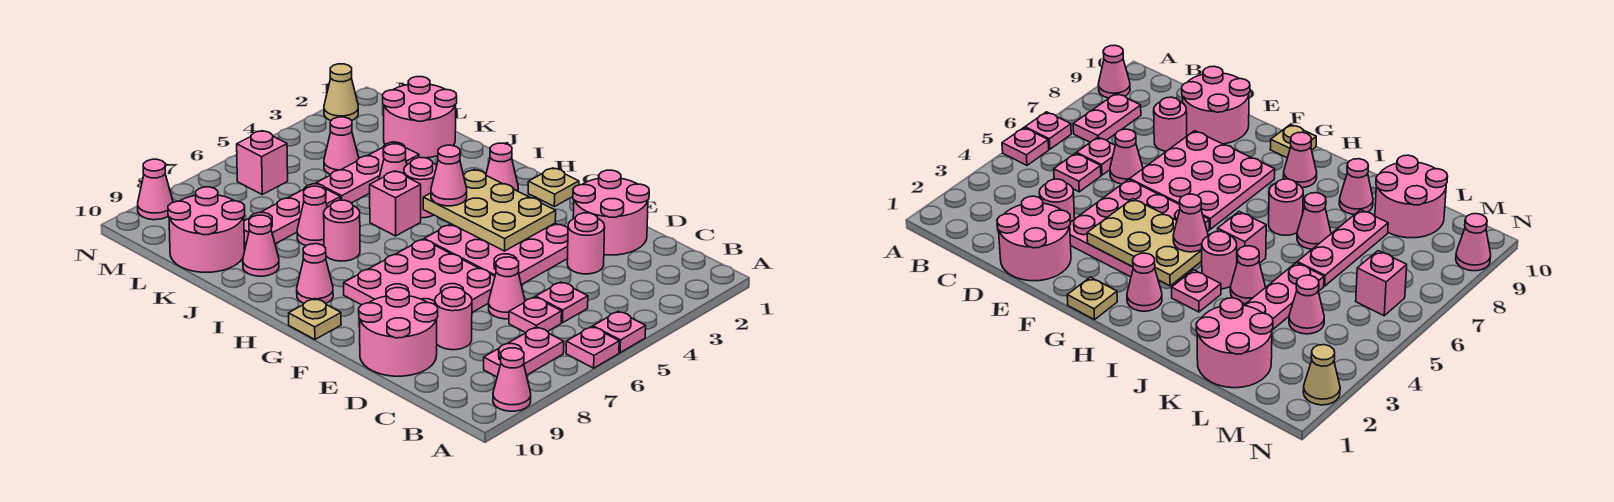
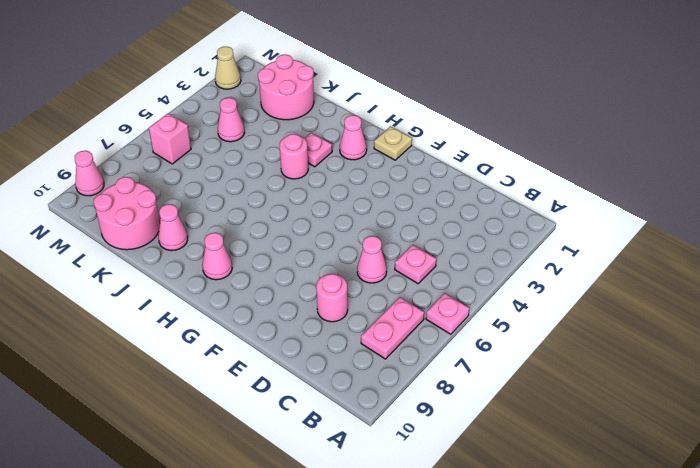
none -> pink plate A5 level 1
none -> pink cone A9 level 1
none -> pink plate C6 level 1
none -> pink round brick D1:E2 level 1

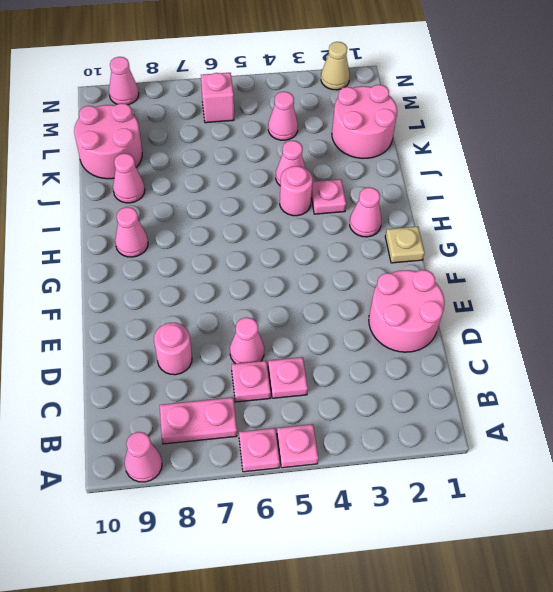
none -> pink round brick D3 level 1
none -> pink round brick D9:E10 level 1
none -> pink plate E3:G5 level 1
none -> pink plate E6:G8 level 1

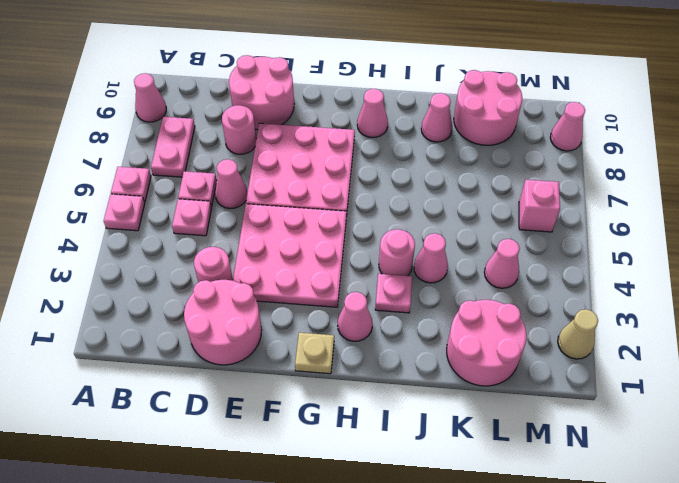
none -> tan plate G10 level 1
none -> pink brick I5 level 1
none -> pink round brick I7 level 1
none -> pink cone J7 level 1

